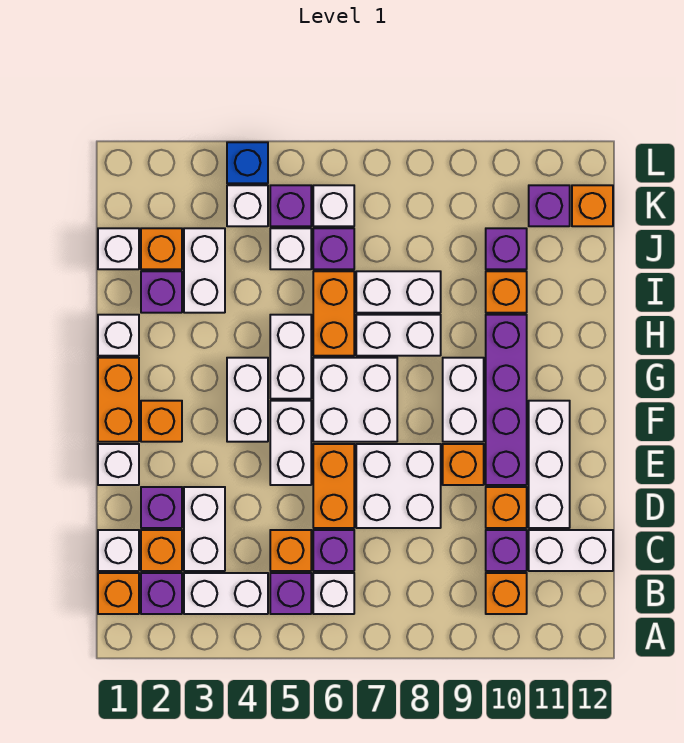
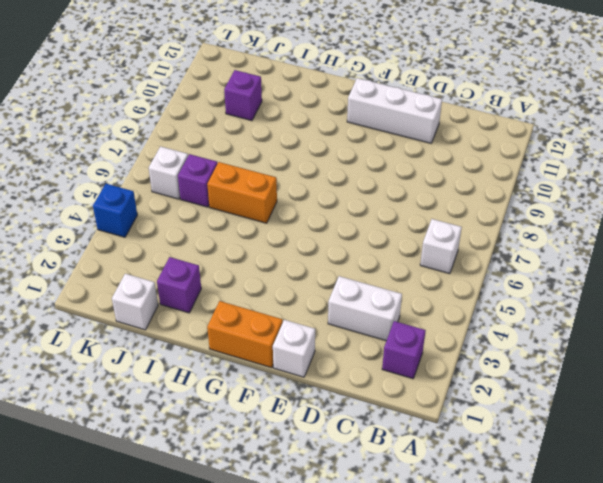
none -> orange brick B1 level 1
none -> white brick B3:B4 level 1
none -> purple brick B5 level 1
none -> orange brick B10 level 1

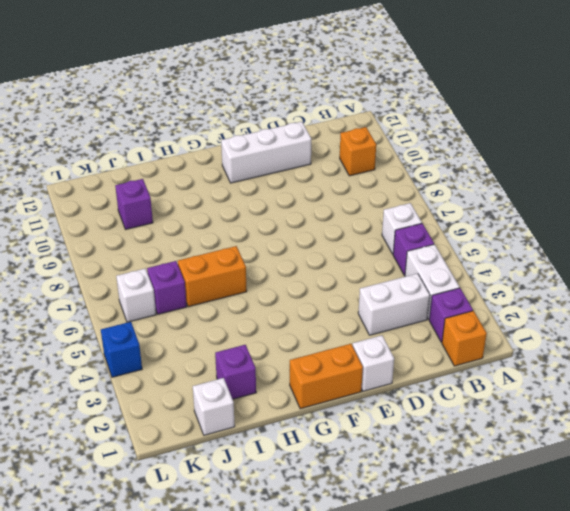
none -> white brick C1 level 1
none -> orange brick C2 level 1
none -> orange brick C5 level 1
none -> purple brick C6 level 1

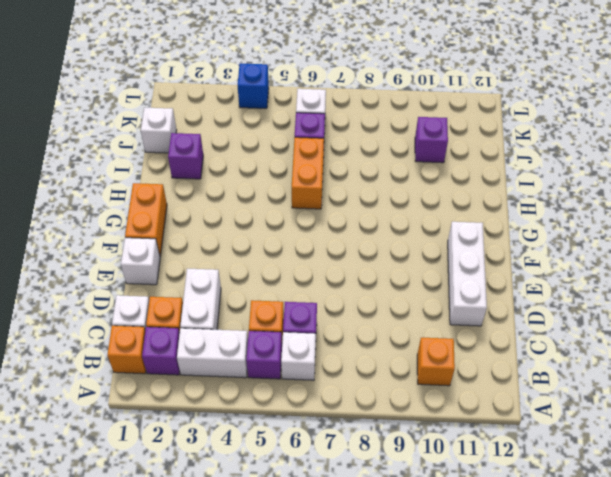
none -> purple brick C10 level 1
none -> white brick C11:C12 level 1
none -> purple brick D2 level 1
none -> orange brick D6:E6 level 1

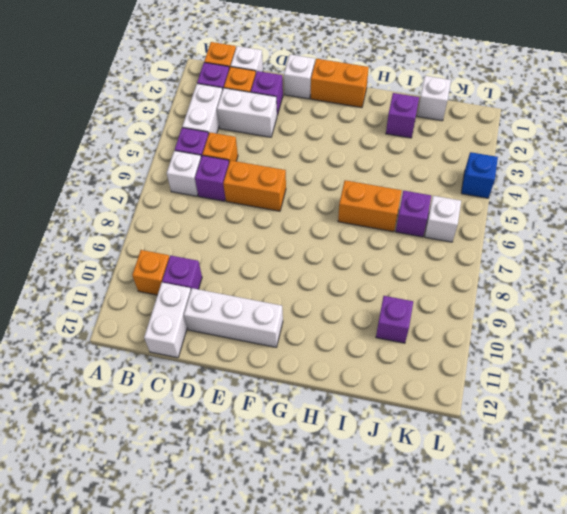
none -> white brick D7:E8 level 1
none -> orange brick D10 level 1
none -> white brick E5:F5 level 1
none -> orange brick E9 level 1

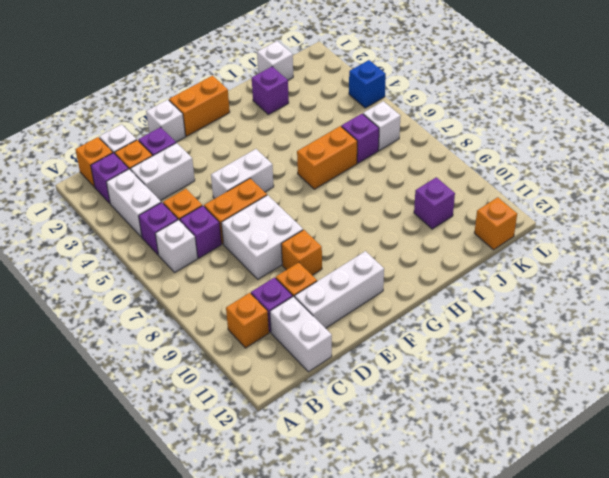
none -> purple brick E10:H10 level 1
none -> orange brick F2 level 1
none -> white brick F4:G4 level 1
none -> white brick F6:G7 level 1

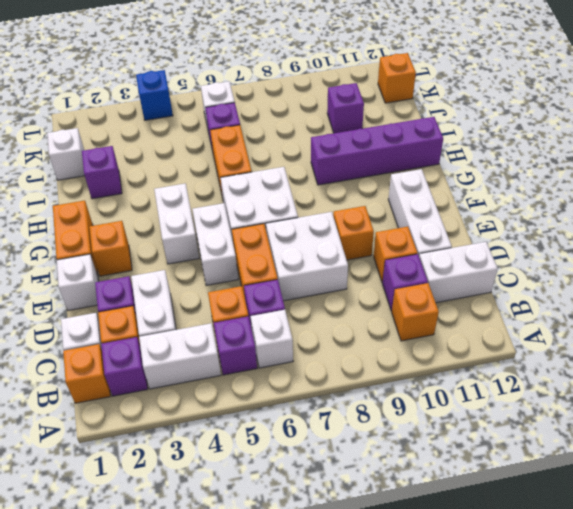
purple brick H9:H12 level 1 -> purple brick E10:H10 level 1
none -> white brick F9:G9 level 1
none -> white brick G5:H5 level 1
none -> white brick H1 level 1
none -> white brick H7:H8 level 1

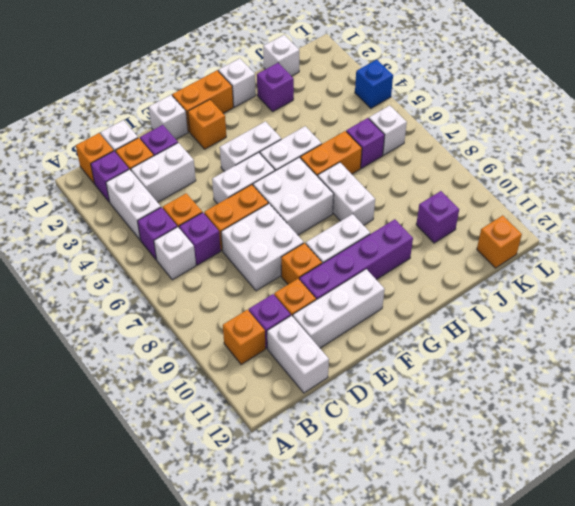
none -> white brick I3:J3 level 1
none -> white brick I7:I8 level 1
none -> orange brick I10 level 1
none -> orange brick J2 level 1

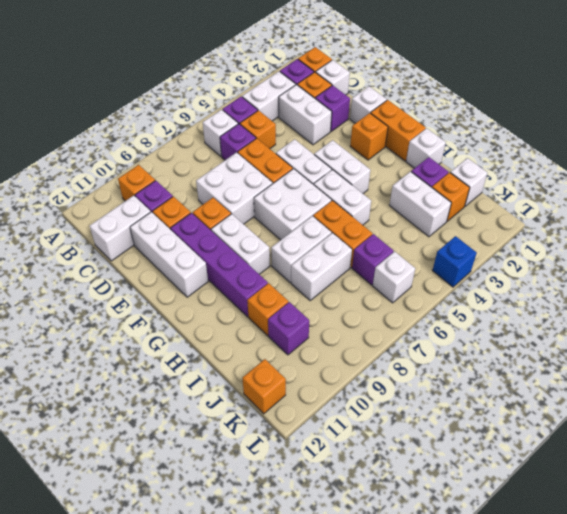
none -> white brick J5 level 1
none -> white brick K4 level 1
none -> purple brick K5 level 1
none -> purple brick K11 level 1

